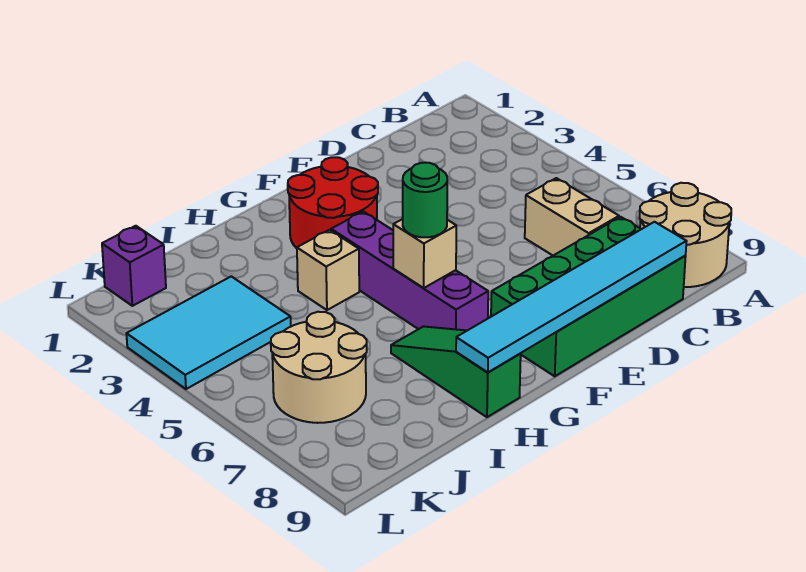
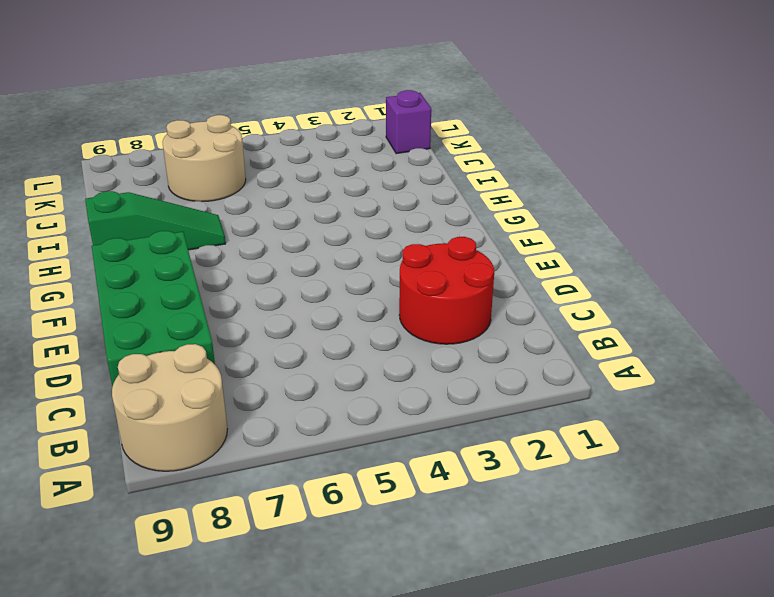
red round brick C2:D3 level 1 -> red round brick F2:G3 level 1
none -> tan brick C6:C7 level 1
none -> purple brick G4:G7 level 1
none -> tan brick H4 level 1

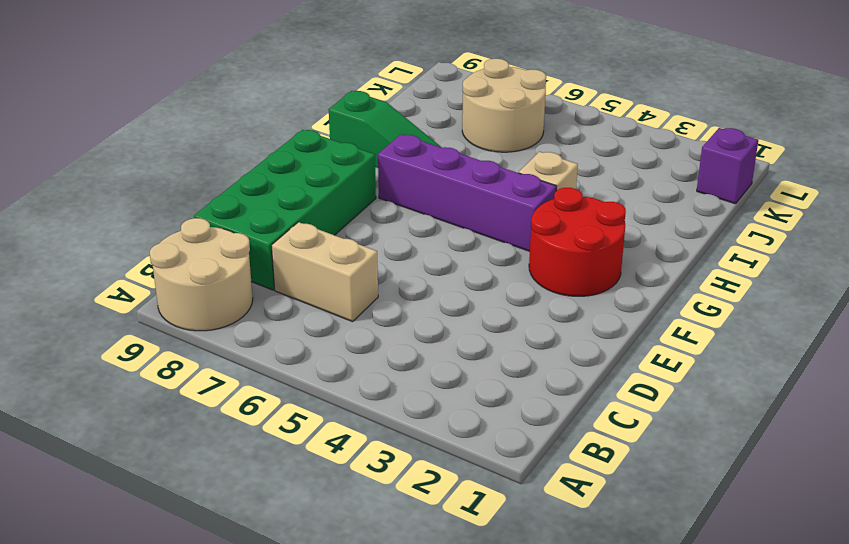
none -> cyan tile J3:L4 level 1
none -> cyan tile C9:H9 level 2
none -> tan brick G6 level 2

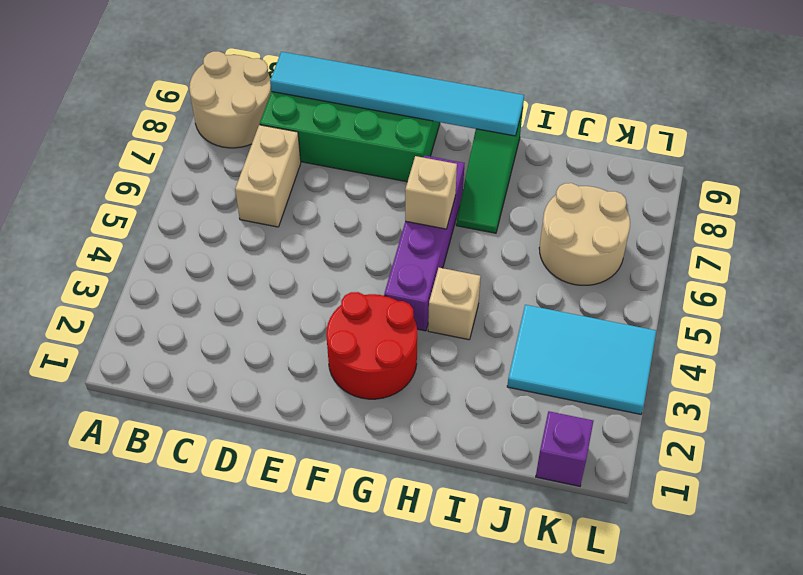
none -> green round brick G6 level 3

